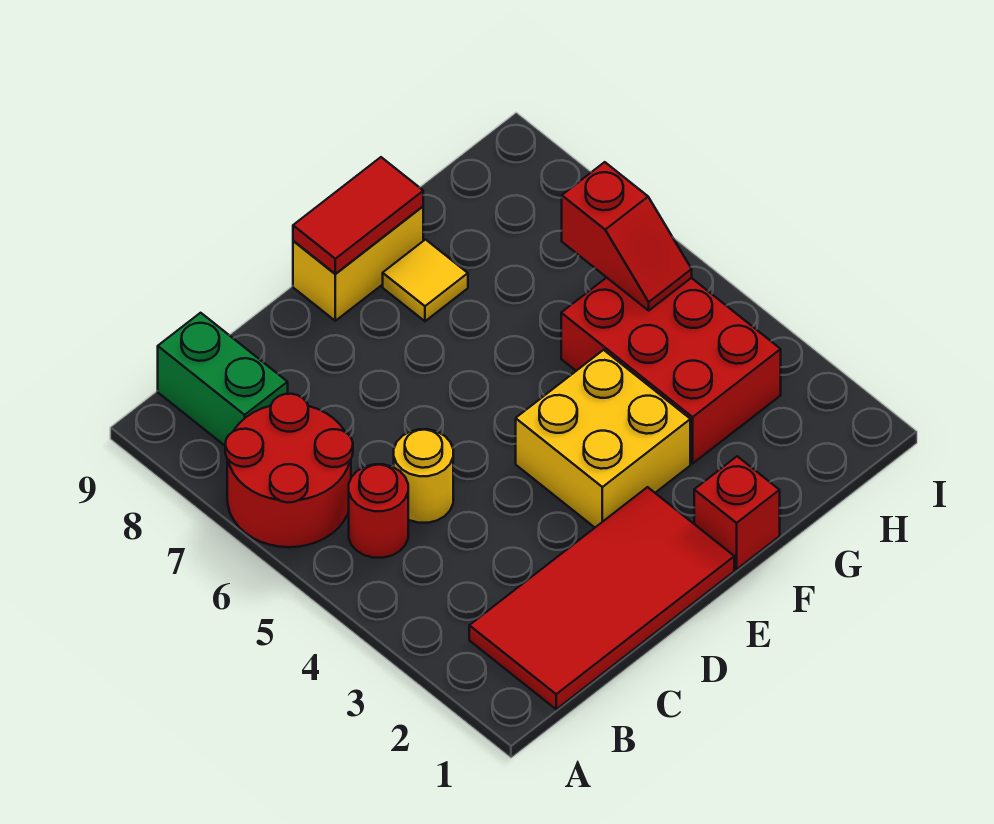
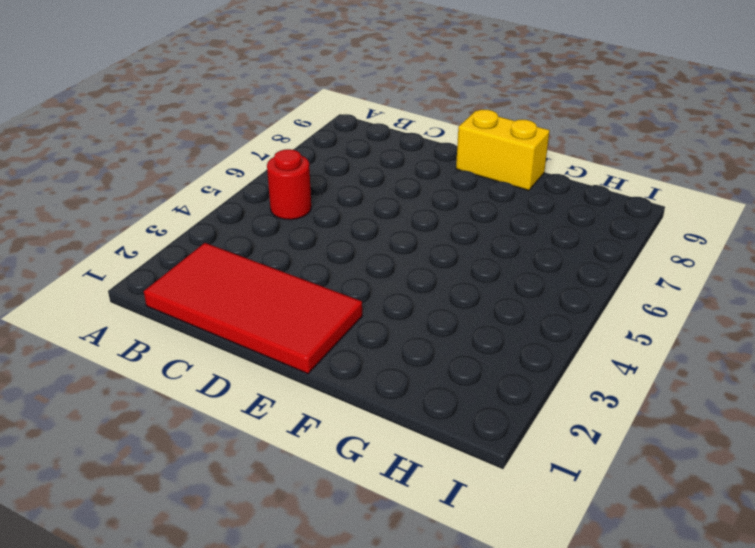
none -> red round brick A6:B7 level 1
none -> green brick B8:B9 level 1
none -> yellow round brick C5 level 1

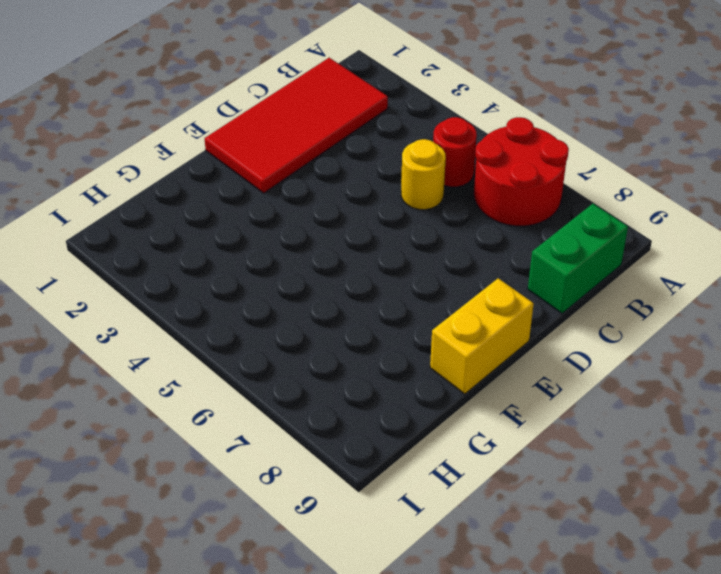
green brick B9:C9 level 1 -> green brick B8:B9 level 1
none -> yellow brick E3:F4 level 1
none -> red brick F1 level 1
none -> yellow tile F8 level 1

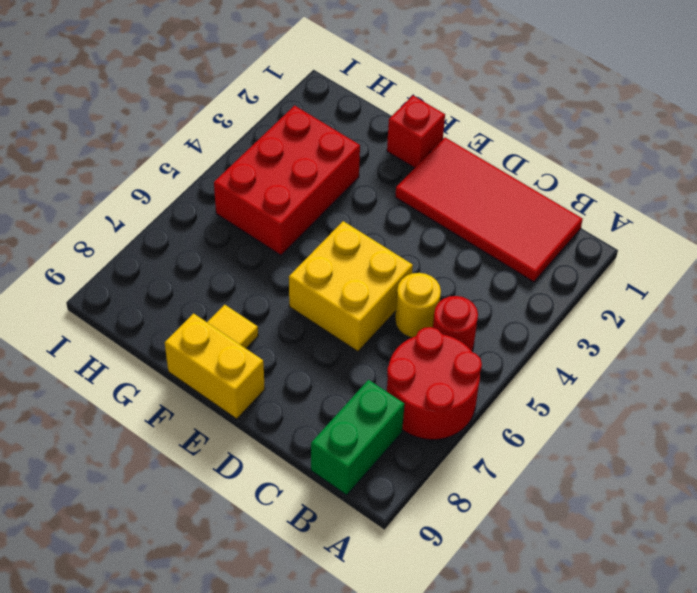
yellow brick D5:E6 level 1 -> yellow brick E3:F4 level 1
none -> red tile E9:F9 level 2
none -> red slope H5:H6 level 2 top 6

